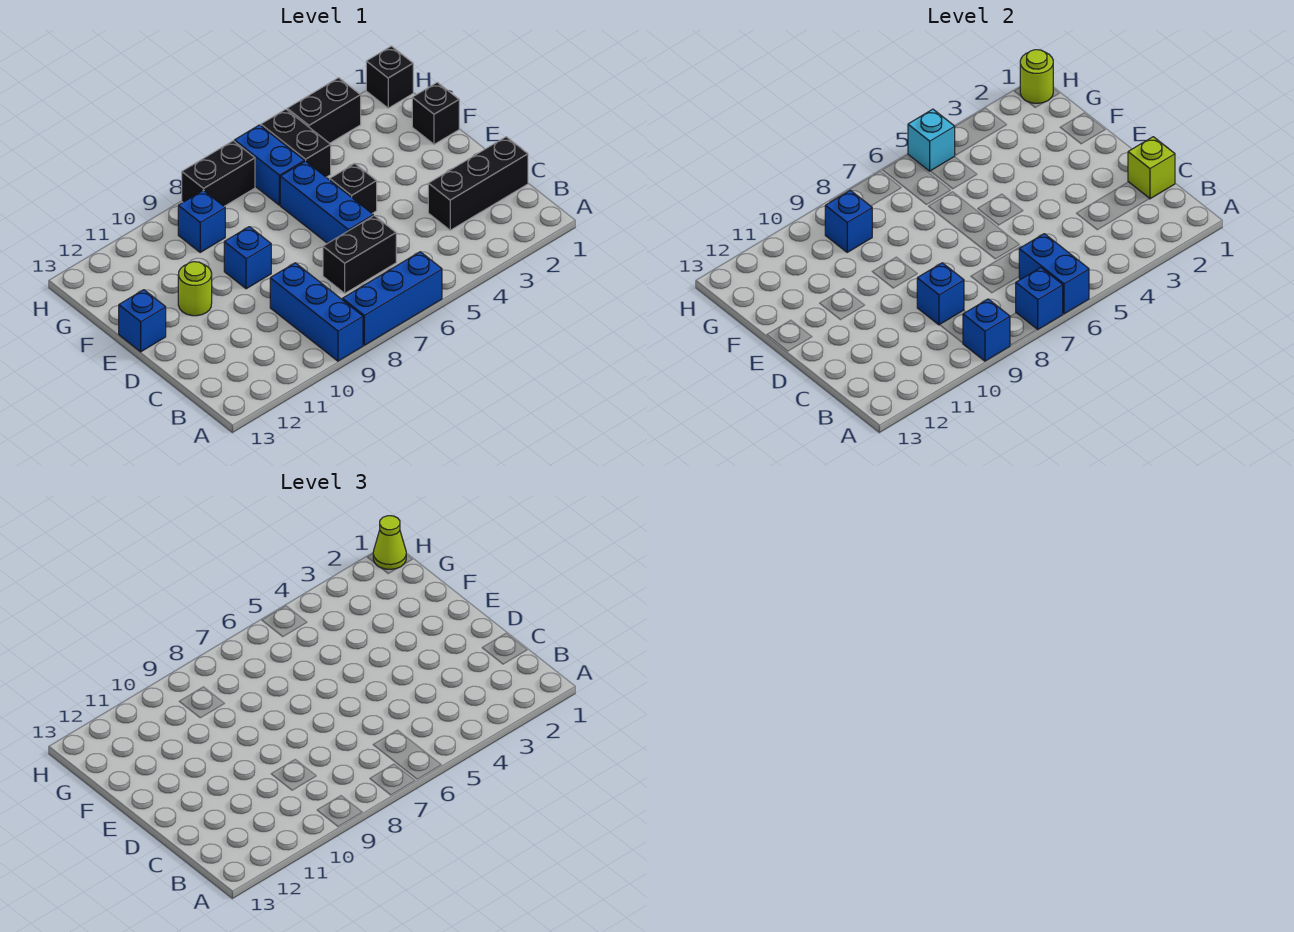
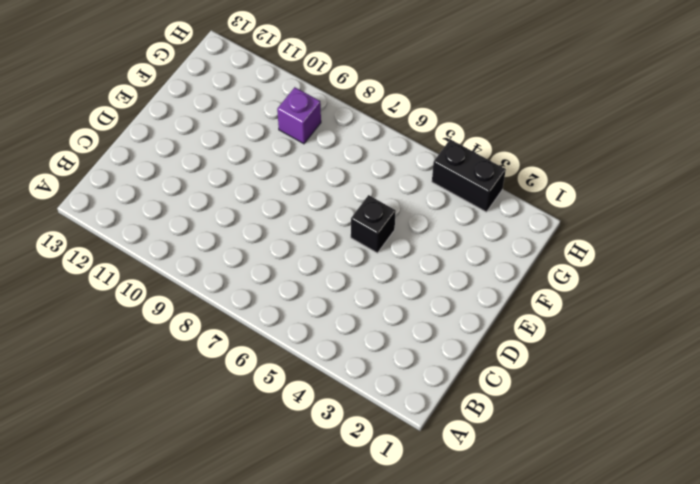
purple brick G9 level 1 -> blue brick G9 level 1
none -> blue brick A6:A8 level 1
none -> blue brick A9:C9 level 1
none -> black brick C1:C3 level 1

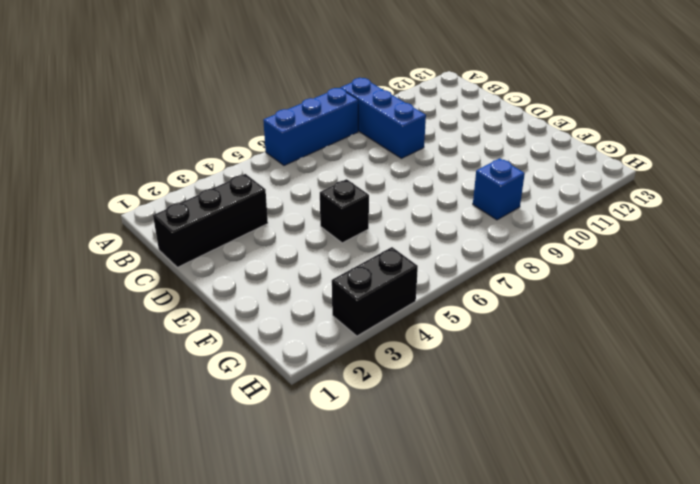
none -> black brick C6:C7 level 1
none -> blue brick D6:F6 level 1
none -> blue brick E9 level 1

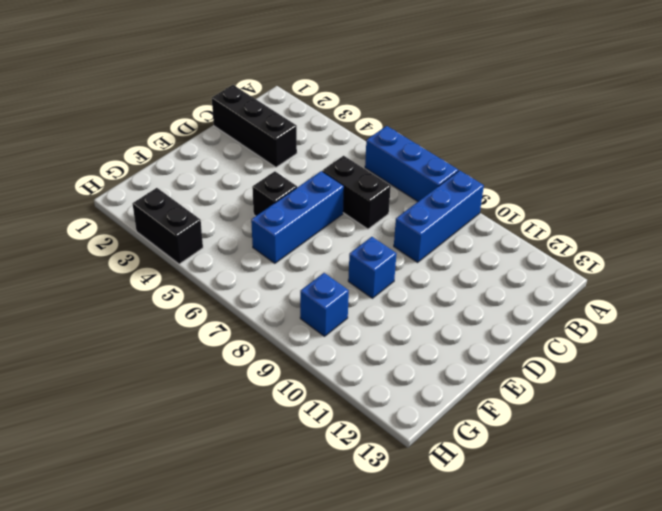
none -> lime round brick E11 level 1
none -> blue brick E13 level 1
none -> black brick F1 level 1

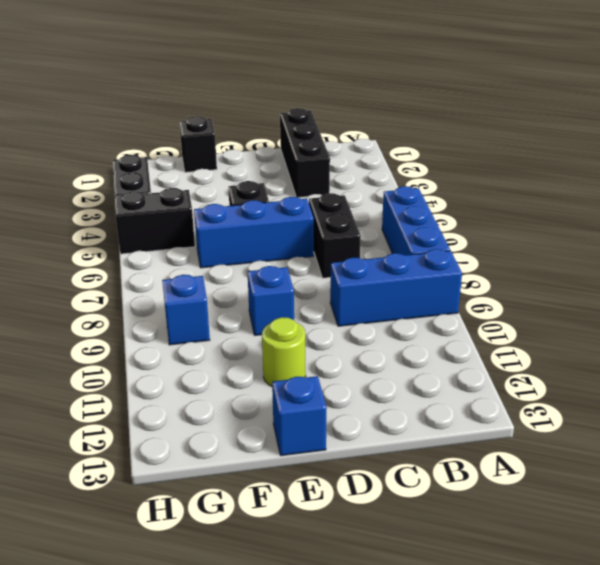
none -> blue brick G6:H6 level 1
none -> black brick H1 level 1
none -> black brick H7:H8 level 1

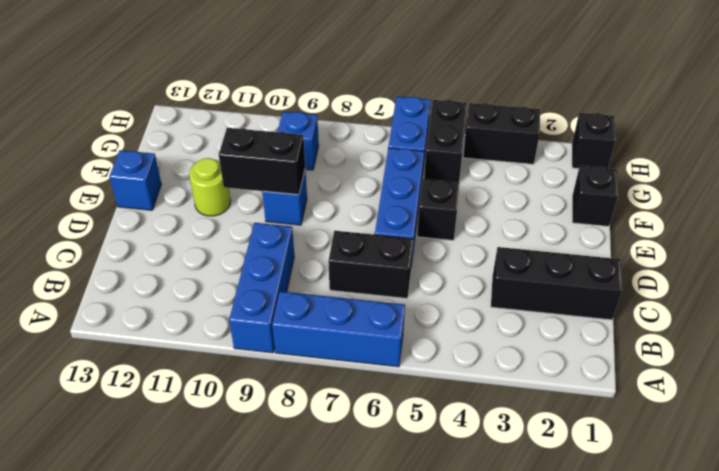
black brick E9:E10 level 2 -> black brick H7:H8 level 1
none -> blue brick A6:B6 level 2
none -> blue brick A7 level 2
none -> blue brick A9 level 2

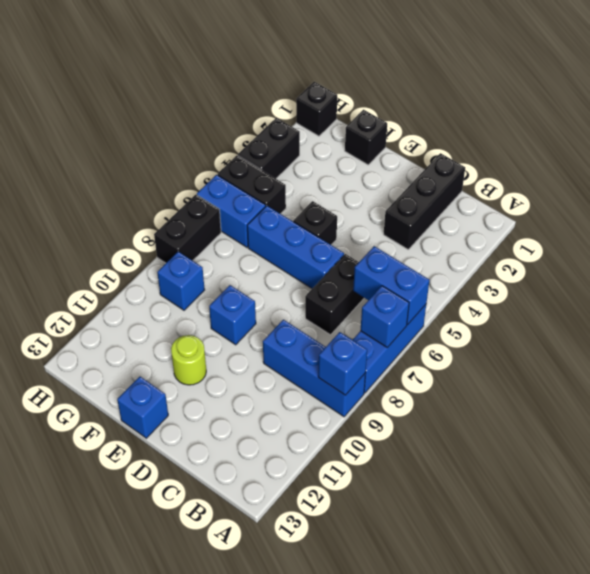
none -> lime brick C1 level 2
none -> blue brick C9 level 2
none -> blue brick G9 level 2

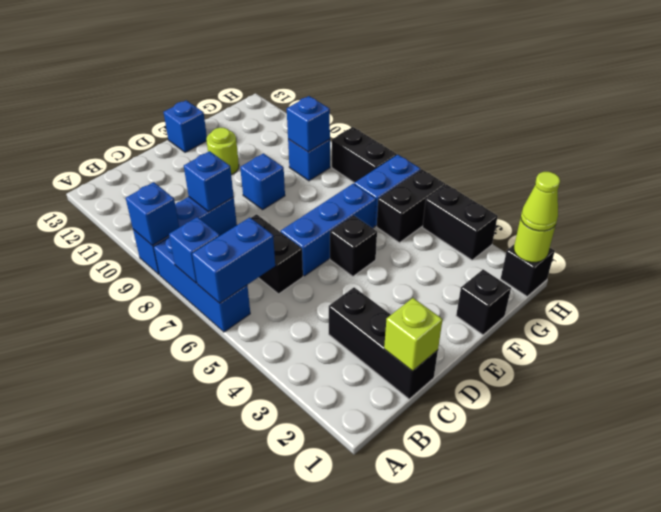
none -> cyan brick H5 level 2

